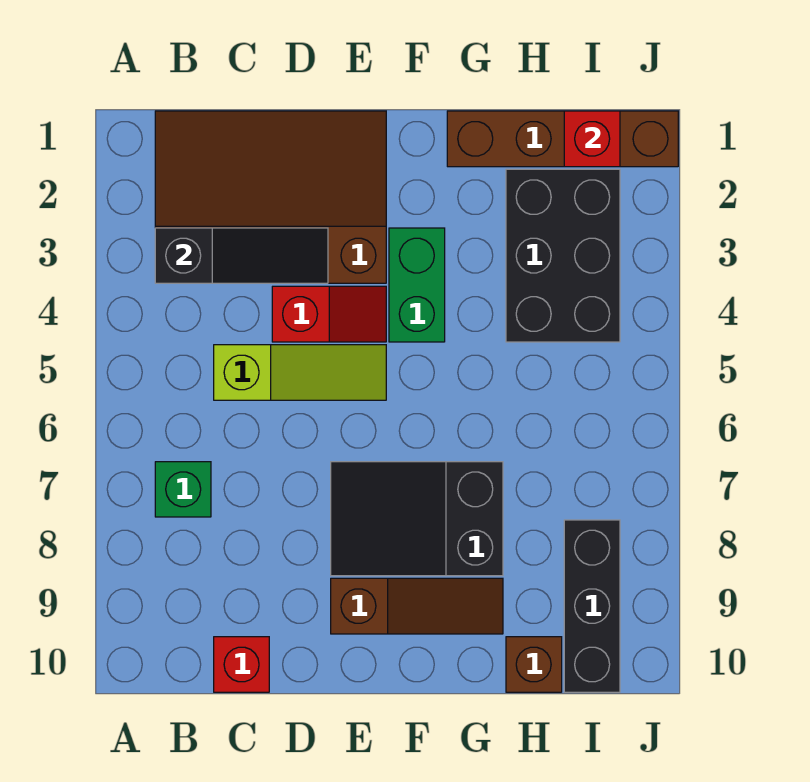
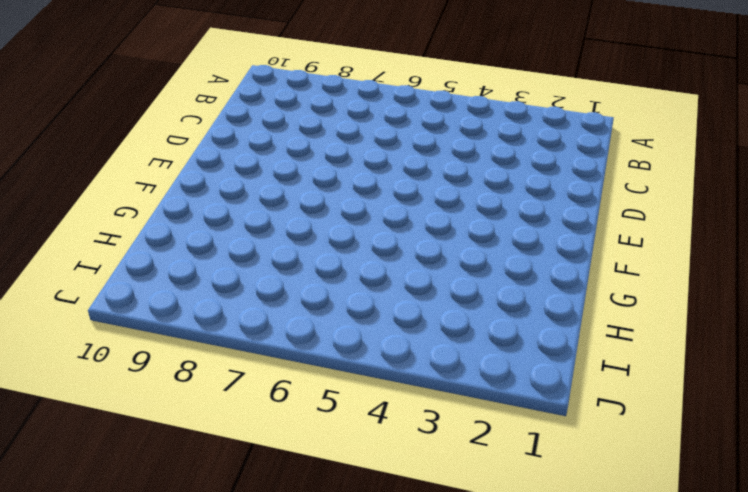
none -> brown slope B1:E3 level 1 top 3
none -> green brick B7 level 1
none -> lime slope C5:E5 level 1 top C

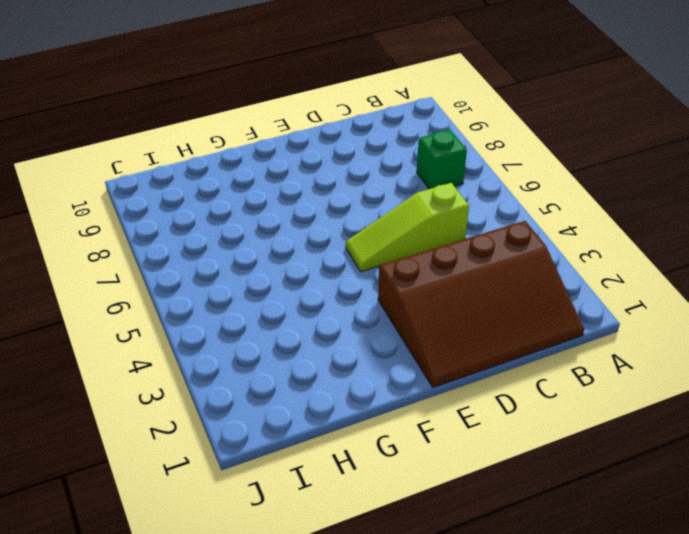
none -> red brick C10 level 1
none -> red slope D4:E4 level 1 top D
none -> black slope E7:G8 level 1 top G

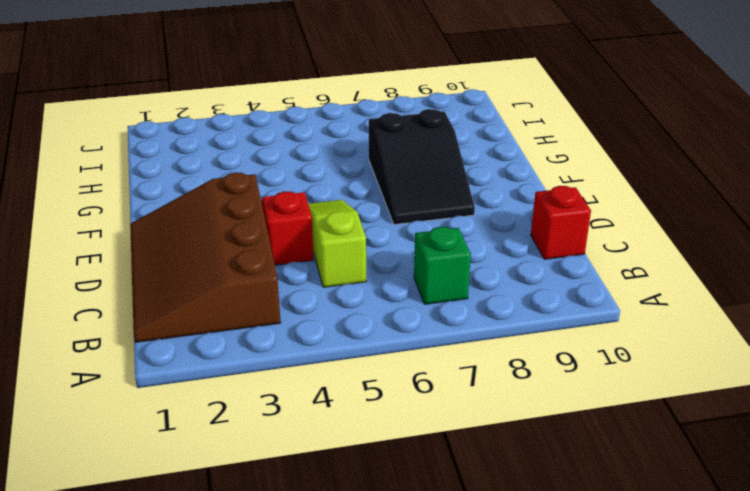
none -> brown slope E9:G9 level 1 top E
none -> green brick F3:F4 level 1
none -> brown brick G1:J1 level 1

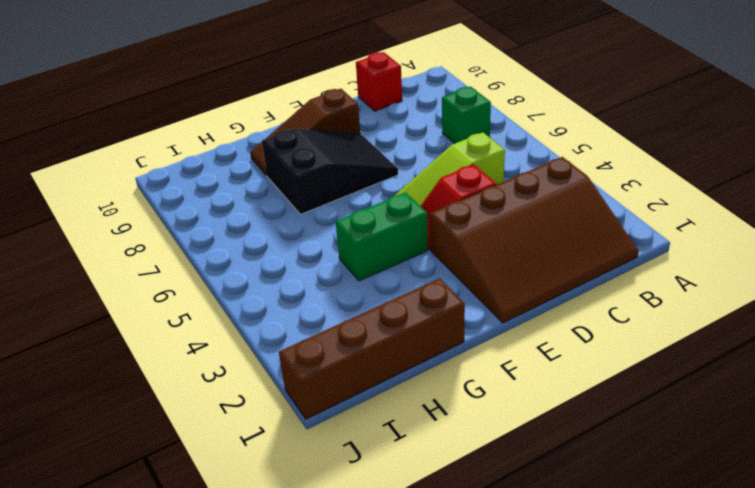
green brick F4:G4 level 1 -> green brick F3:F4 level 1
none -> black brick H2:I4 level 1
none -> brown brick H10 level 1
none -> black brick I8:I10 level 1

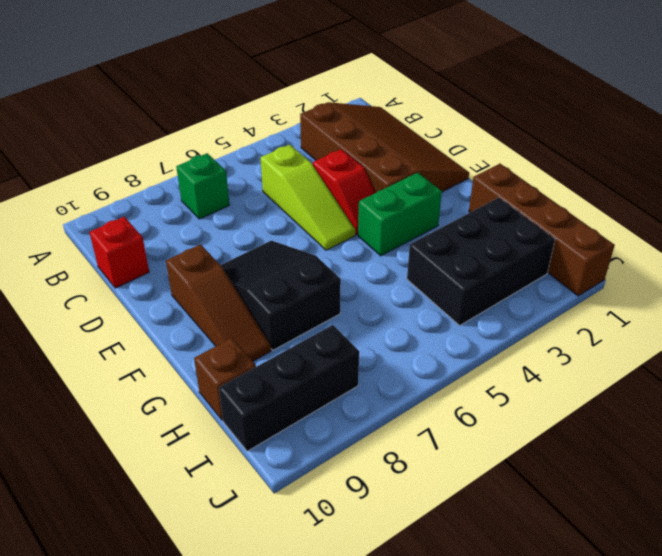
none -> black slope B3:D3 level 2 top B
none -> red brick I1 level 2

